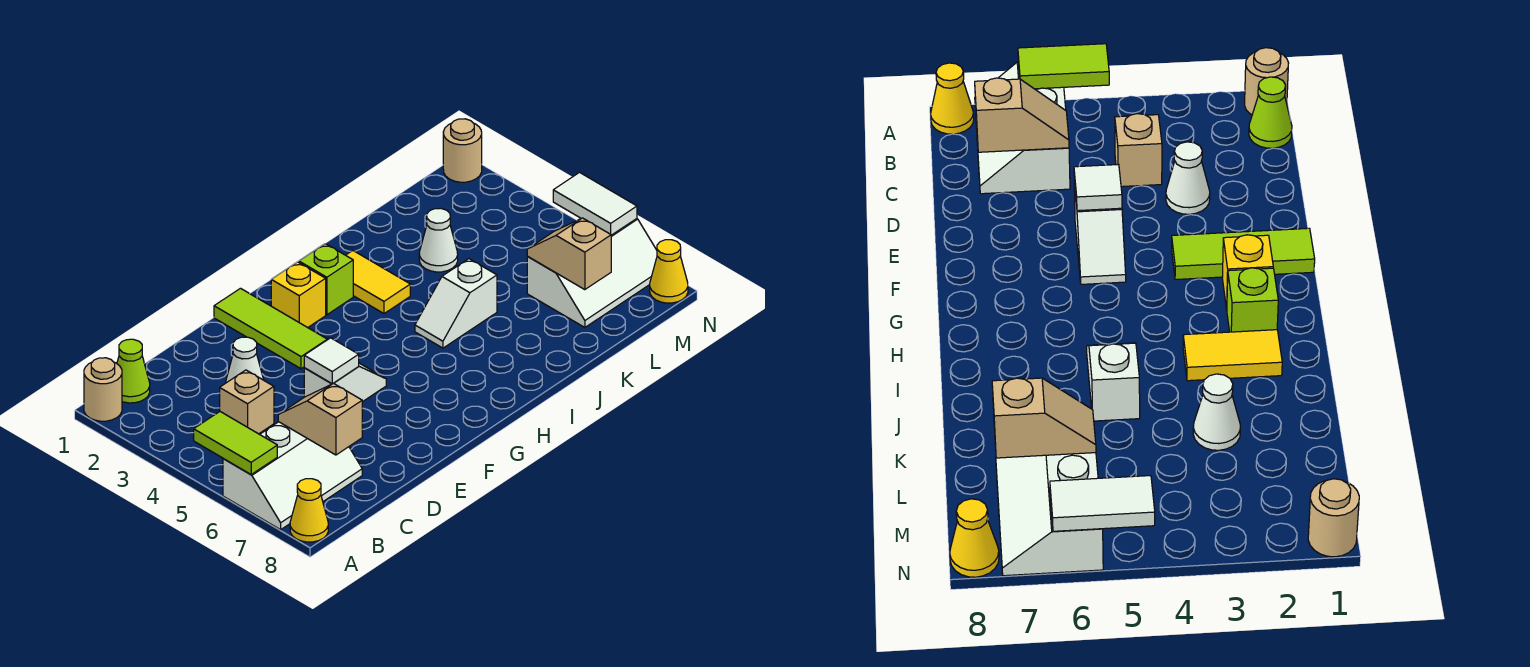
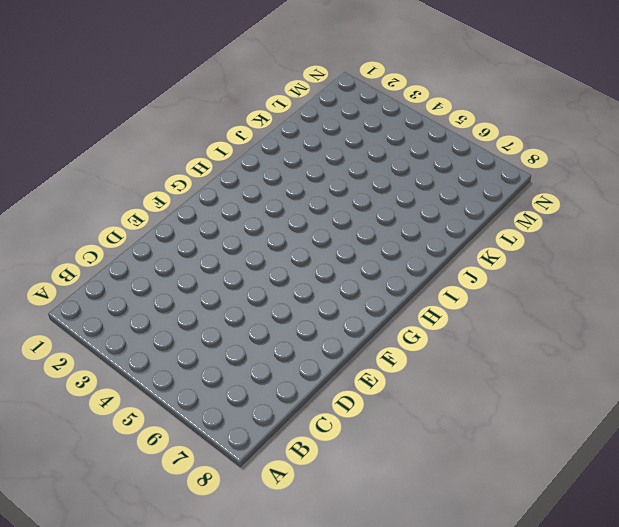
none -> tan round brick A1 level 1
none -> white slope A6:C7 level 1 top 6
none -> yellow cone A8 level 1

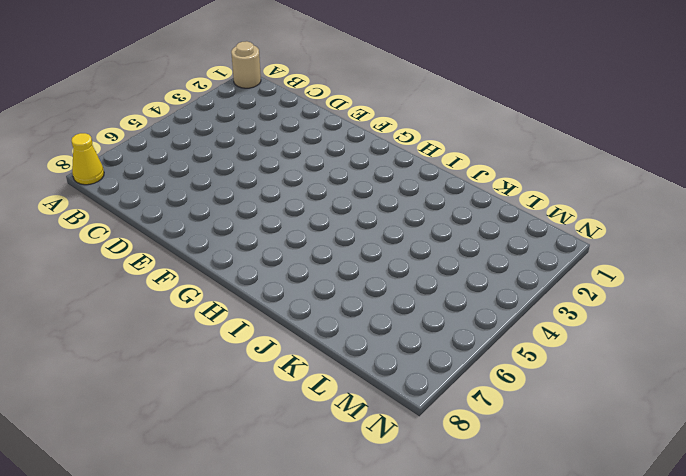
none -> white slope A6:C7 level 1 top 6
none -> lime cone B1 level 1
none -> tan brick C4 level 1

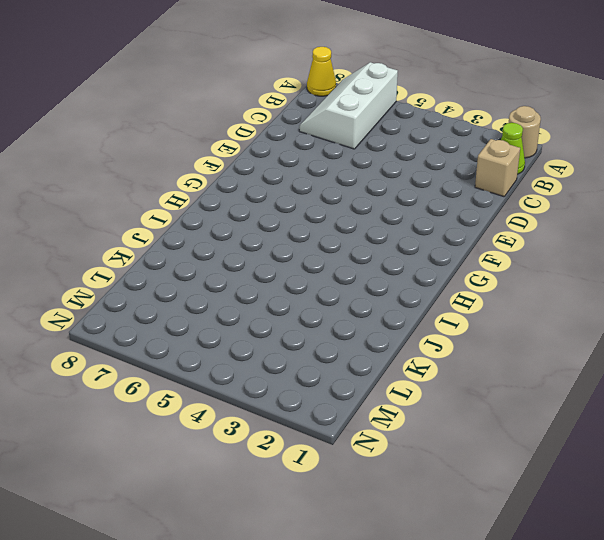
tan brick C1 level 1 -> tan brick C4 level 1
none -> white cone D3 level 1
none -> white slope E5:F5 level 1 top E
none -> lime tile F1:F3 level 1

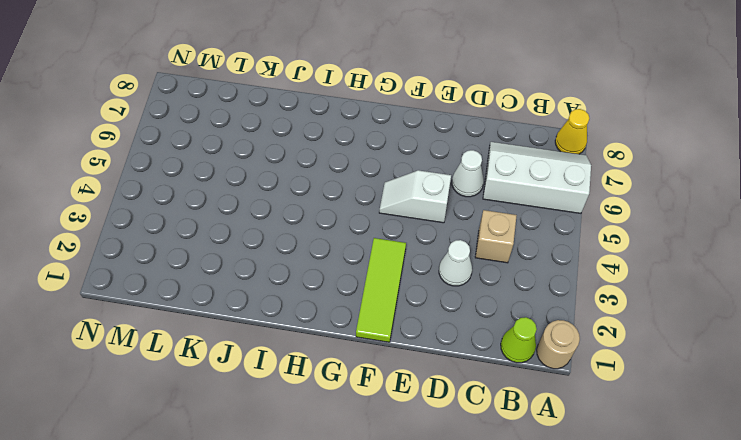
white cone D6 level 1 -> white cone K3 level 1
none -> yellow brick G2 level 1
none -> lime brick H2 level 1
none -> yellow tile I2:I3 level 1

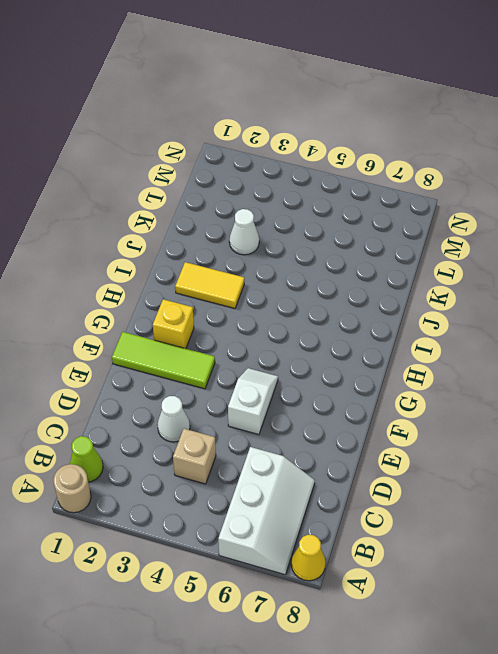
none -> lime brick H2 level 1
none -> white slope I5:J5 level 1 top J
none -> white slope L6:N7 level 1 top 6

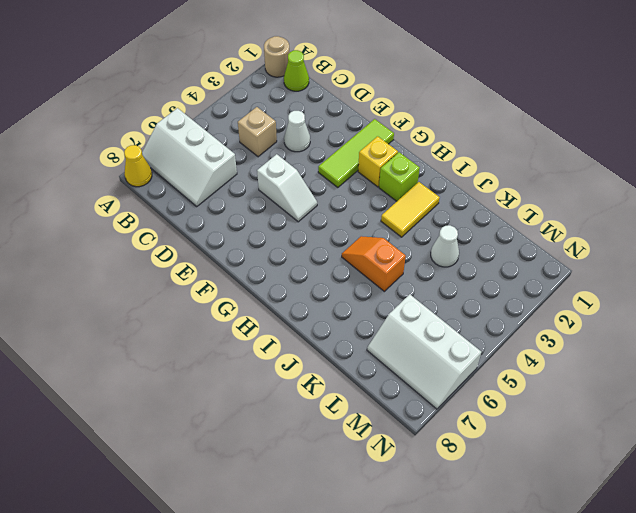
orange slope I5:J5 level 1 top J -> white slope I5:J5 level 1 top J
none -> tan round brick N1 level 1
none -> yellow cone N8 level 1
none -> lime tile A5:A6 level 2

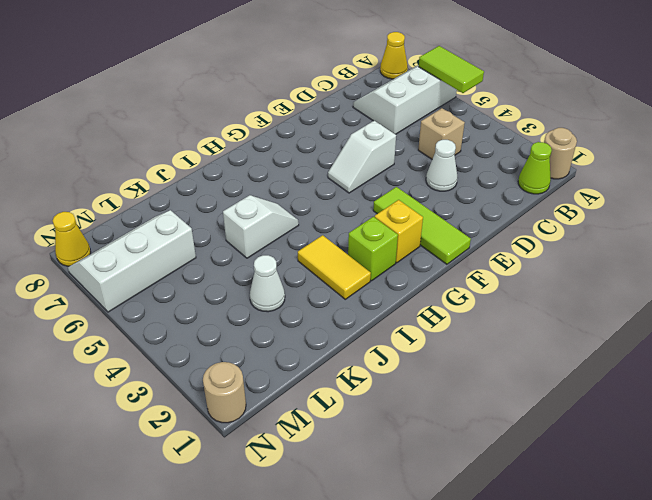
none -> tan slope C6:C7 level 2 top 7
none -> white tile E5 level 2
none -> tan slope L6:L7 level 2 top 7

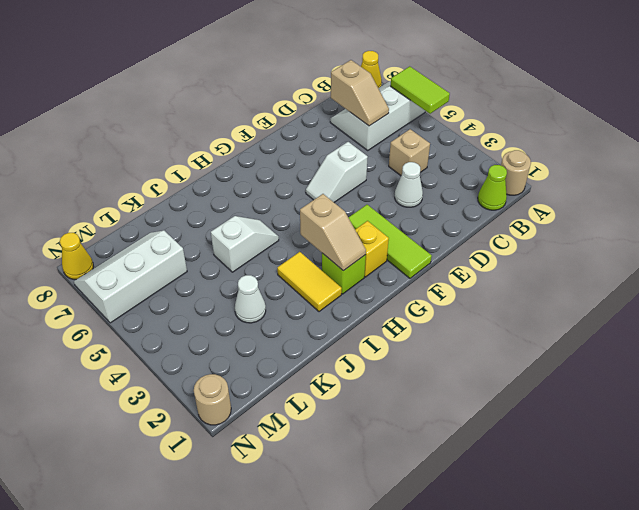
tan slope H2:H3 level 2 top 3 -> tan slope L6:L7 level 2 top 7
none -> white tile E5 level 2
none -> white tile N5:N6 level 2

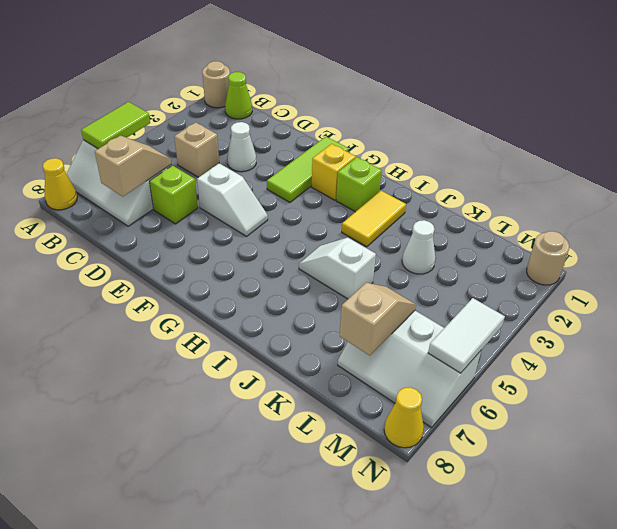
lime brick D6 level 1 -> none
none -> white tile E5 level 2

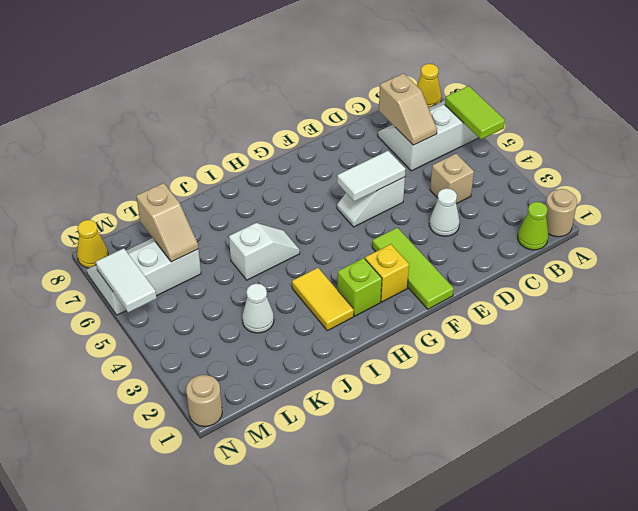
white tile E5:F5 level 2 -> white tile E5 level 2

